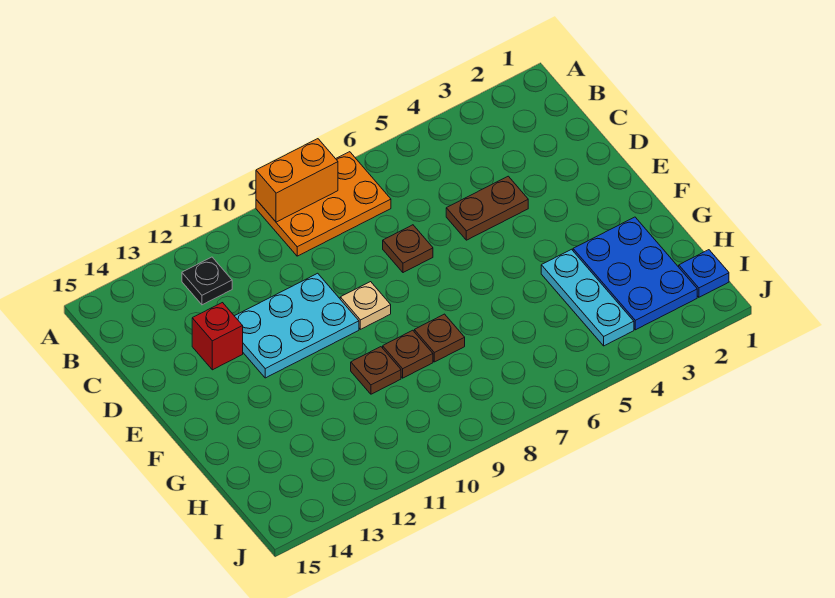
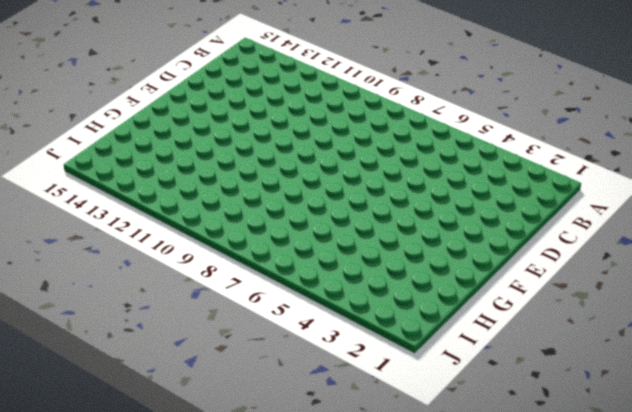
none -> orange plate A7:B9 level 1
none -> black plate B12 level 1
none -> brown plate D4:D5 level 1

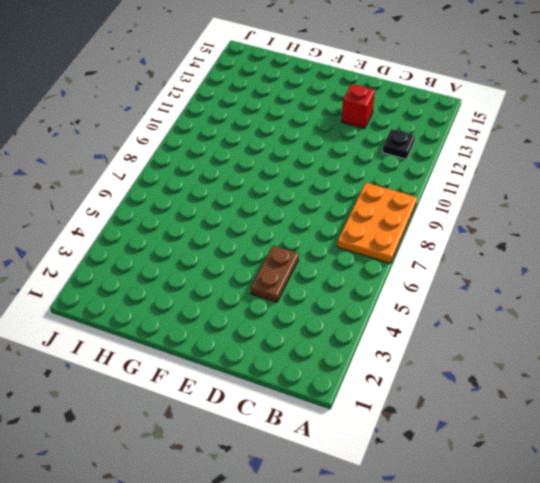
none -> brown plate D7 level 1
none -> cyan plate D10:E12 level 1
none -> tan plate E9 level 1

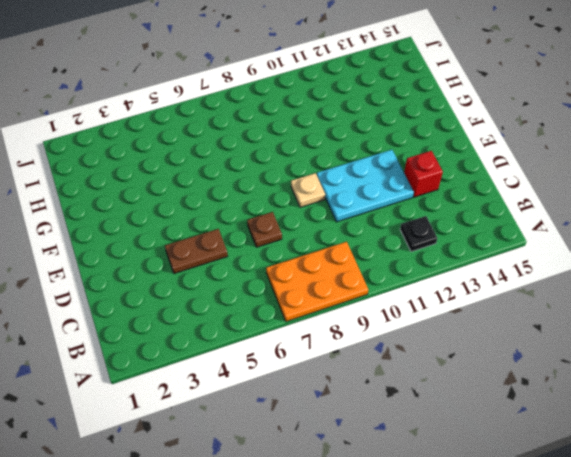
none -> blue plate G2:I3 level 1
none -> cyan plate G4:I4 level 1
none -> brown plate G8 level 1

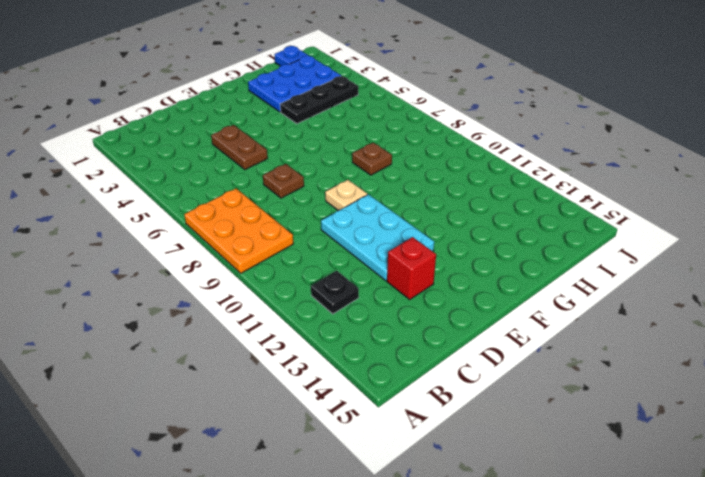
black plate G4:I4 level 1 -> cyan plate G4:I4 level 1
none -> brown plate G9 level 1
none -> brown plate G10 level 1
none -> orange brick A8:A9 level 2

